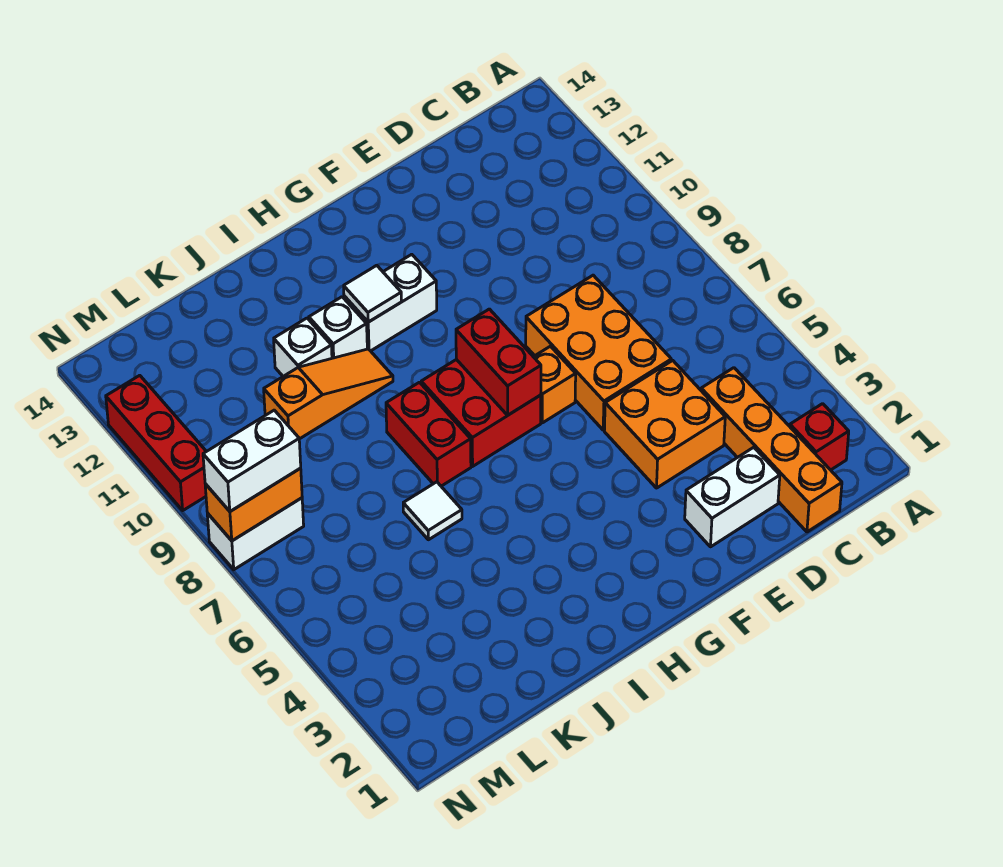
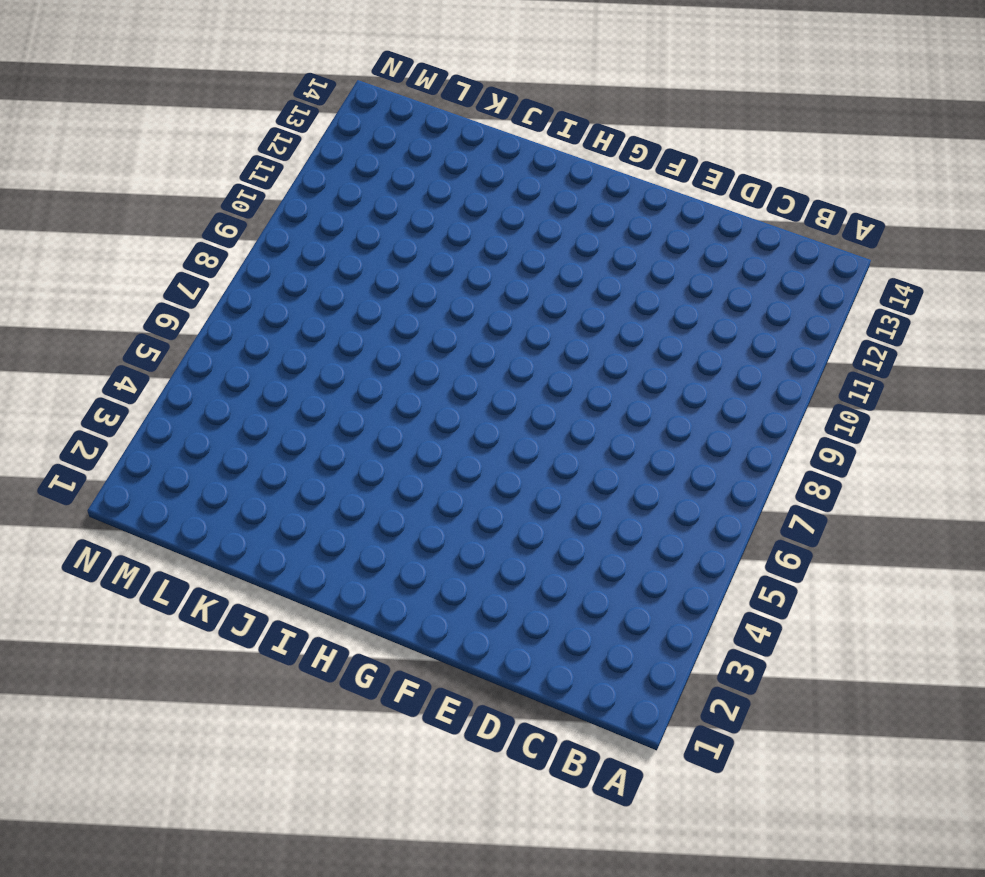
none -> red brick B2 level 1
none -> orange brick C1:C4 level 1
none -> white brick D2:E2 level 1

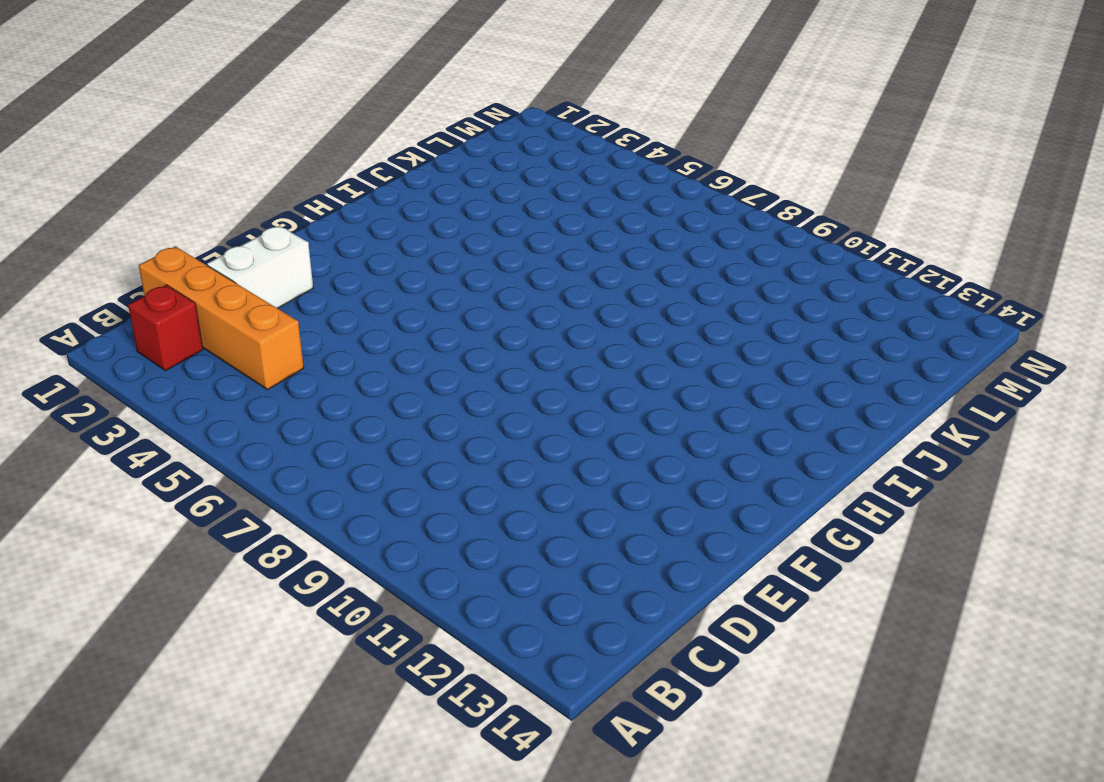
none -> orange brick D4:E5 level 1
none -> orange brick D6:E8 level 1
none -> orange brick F7 level 1

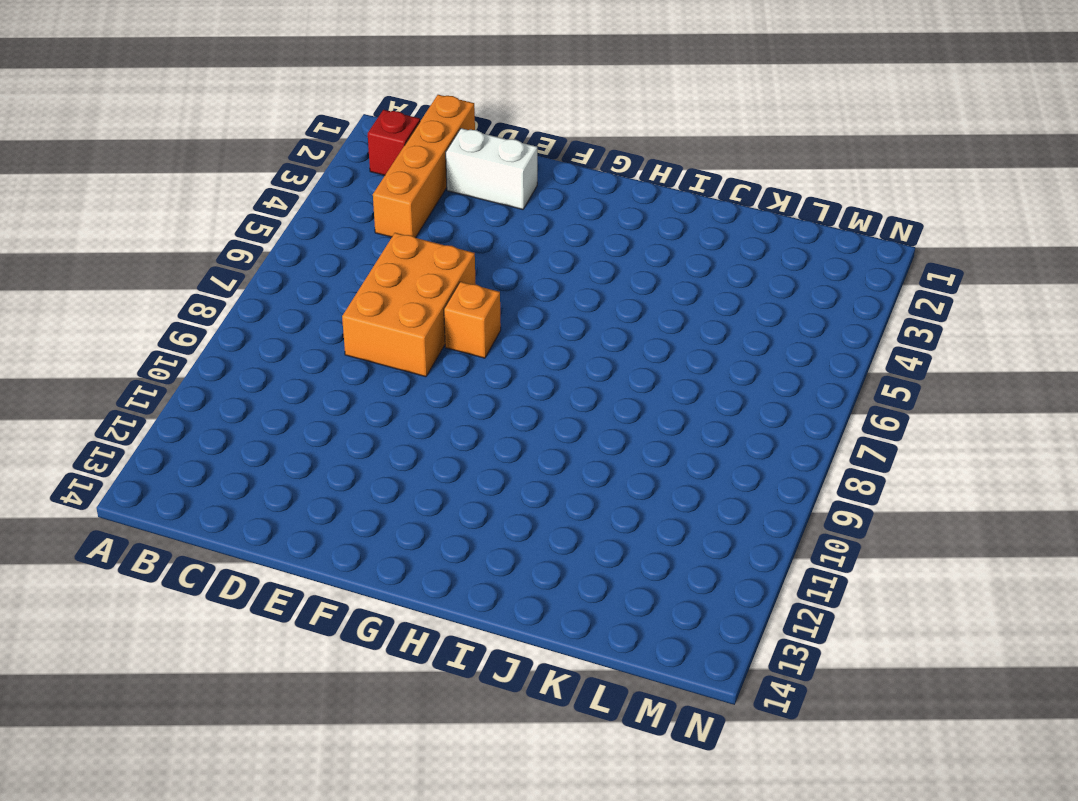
none -> orange brick D4:E5 level 1
none -> red brick G7:H8 level 1
none -> white brick G11:H11 level 1

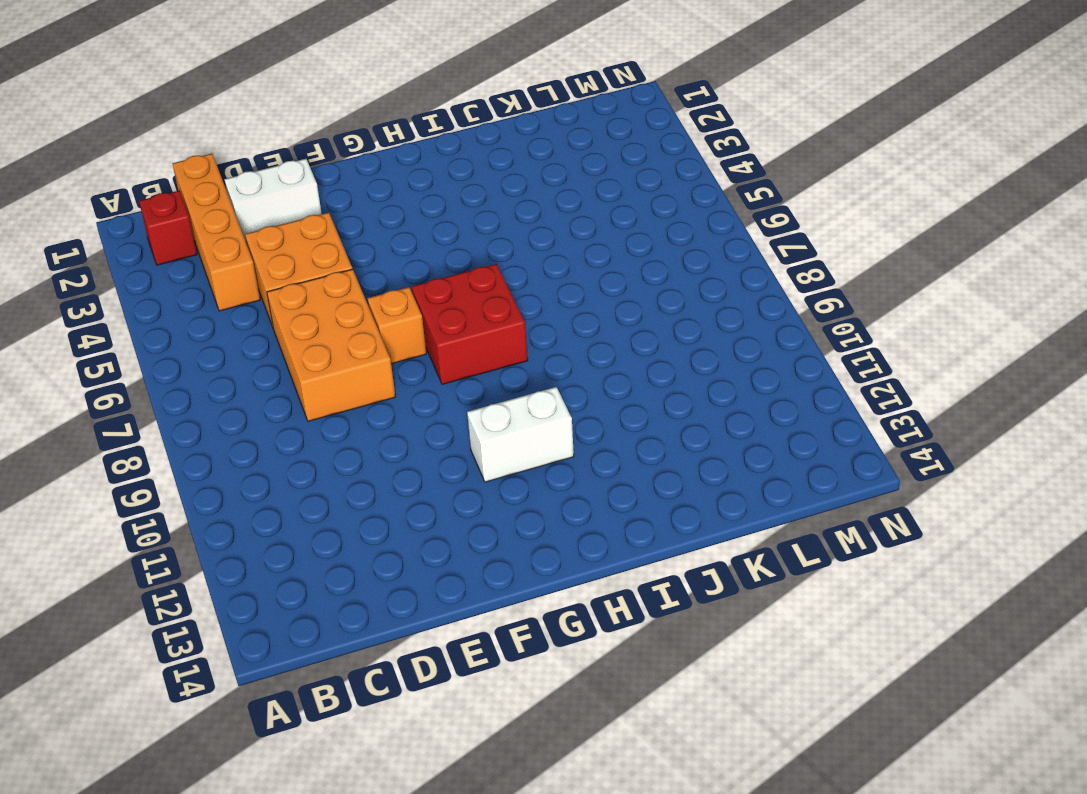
none -> red brick I7:I8 level 1
none -> orange slope I10:K10 level 1 top K
none -> white brick I11 level 1

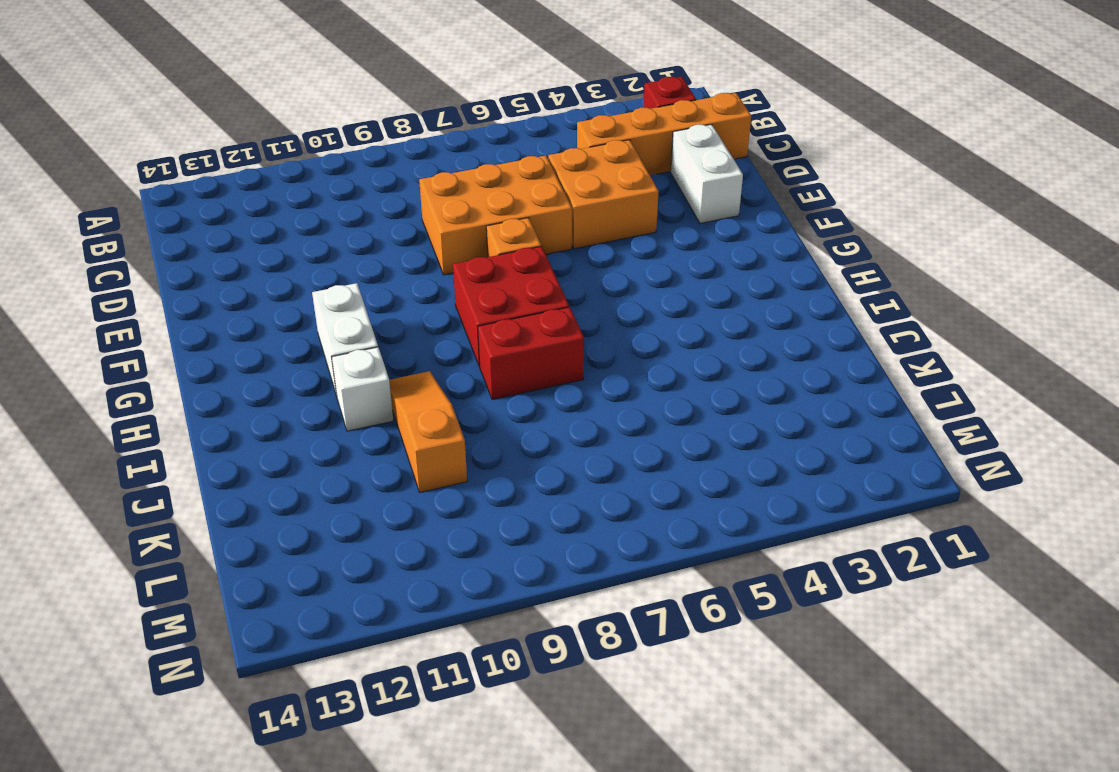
none -> white tile J6 level 1
none -> white brick J11 level 1
none -> white brick M8:N8 level 1

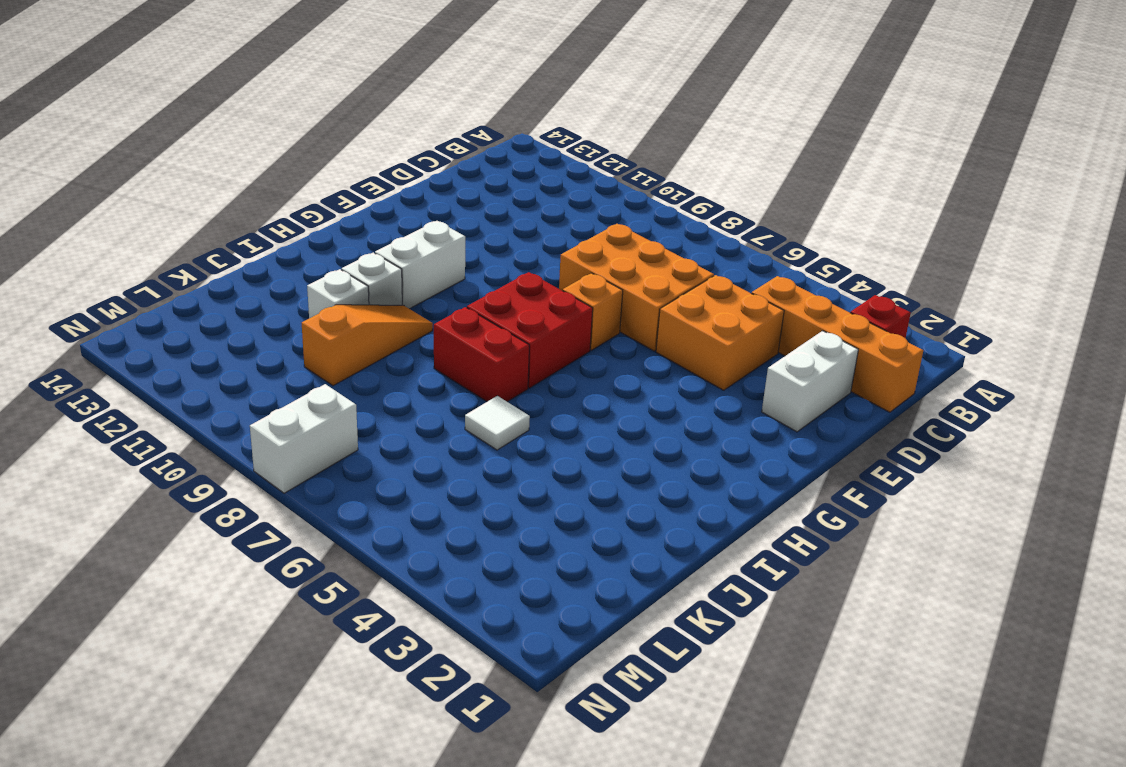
none -> red brick N10:N12 level 1
none -> red brick G7:G8 level 2
none -> white tile H11 level 2

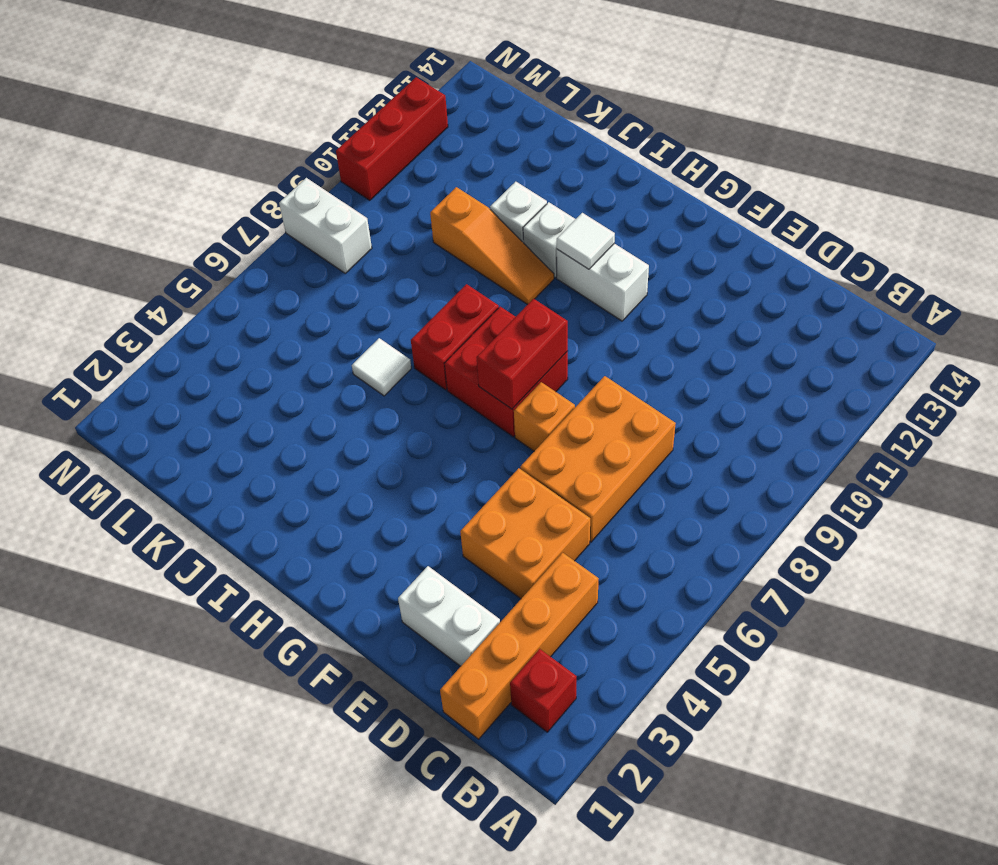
none -> orange brick M8:N8 level 2
none -> white brick M8:N8 level 3

